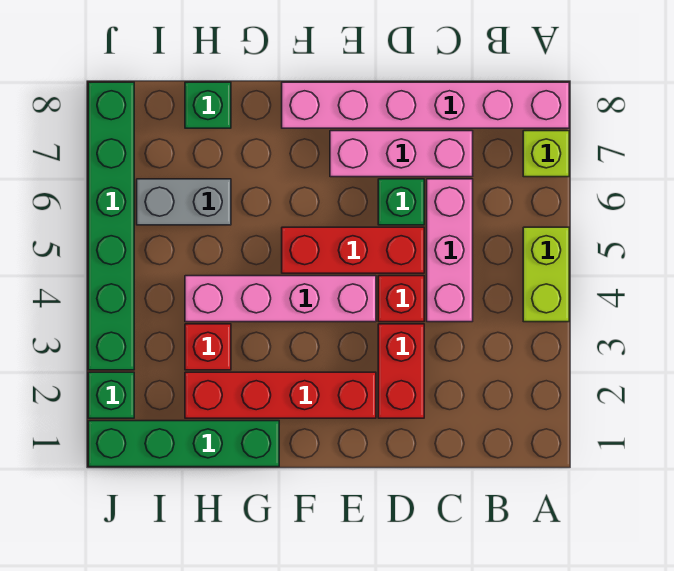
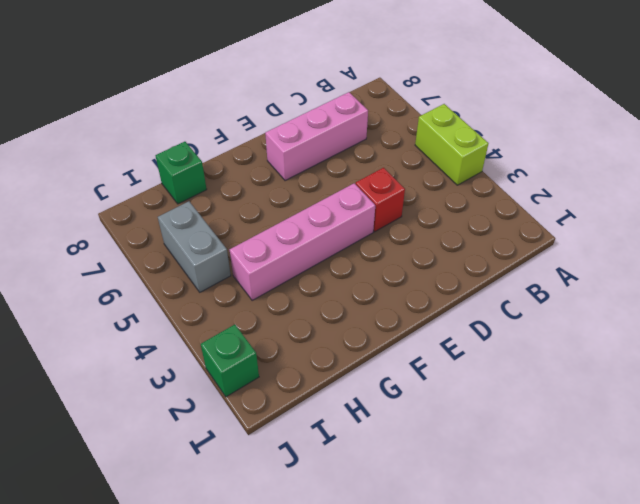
grey brick I5:I6 level 1 -> grey brick H6:I6 level 1
none -> lime brick A7 level 1
none -> pink brick A8:F8 level 1
none -> pink brick C4:C6 level 1

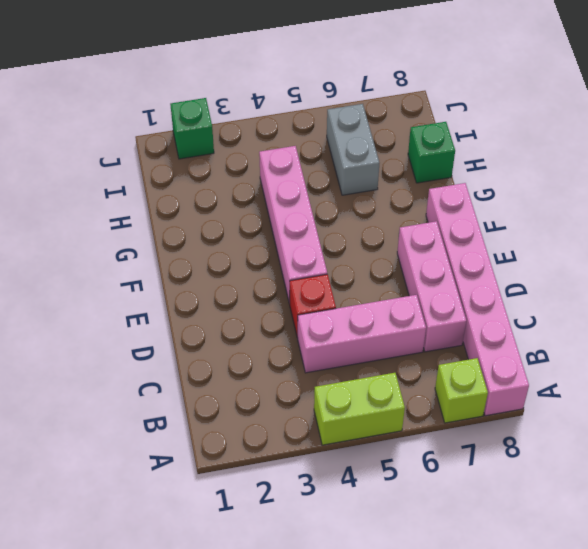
none -> red brick D2:D3 level 1
none -> red brick D5:F5 level 1
none -> green brick D6 level 1

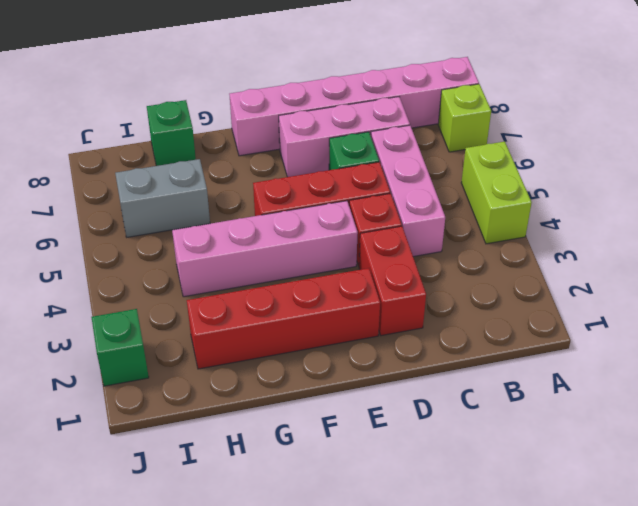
none -> green brick G1:J1 level 1
none -> red brick H3 level 1
none -> green brick J3:J8 level 1

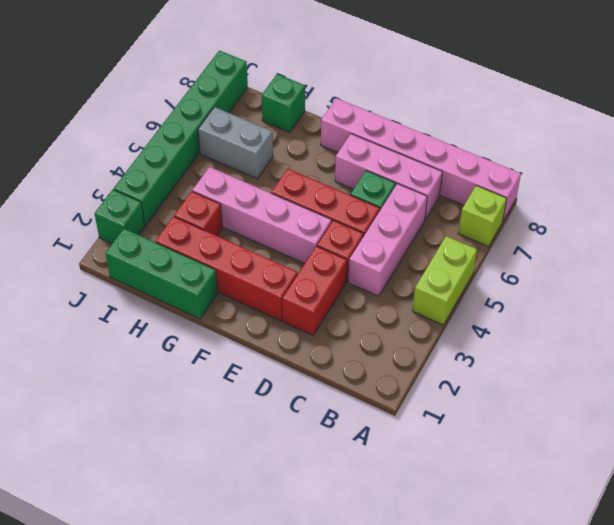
green brick G1:I1 level 1 -> green brick G1:J1 level 1

